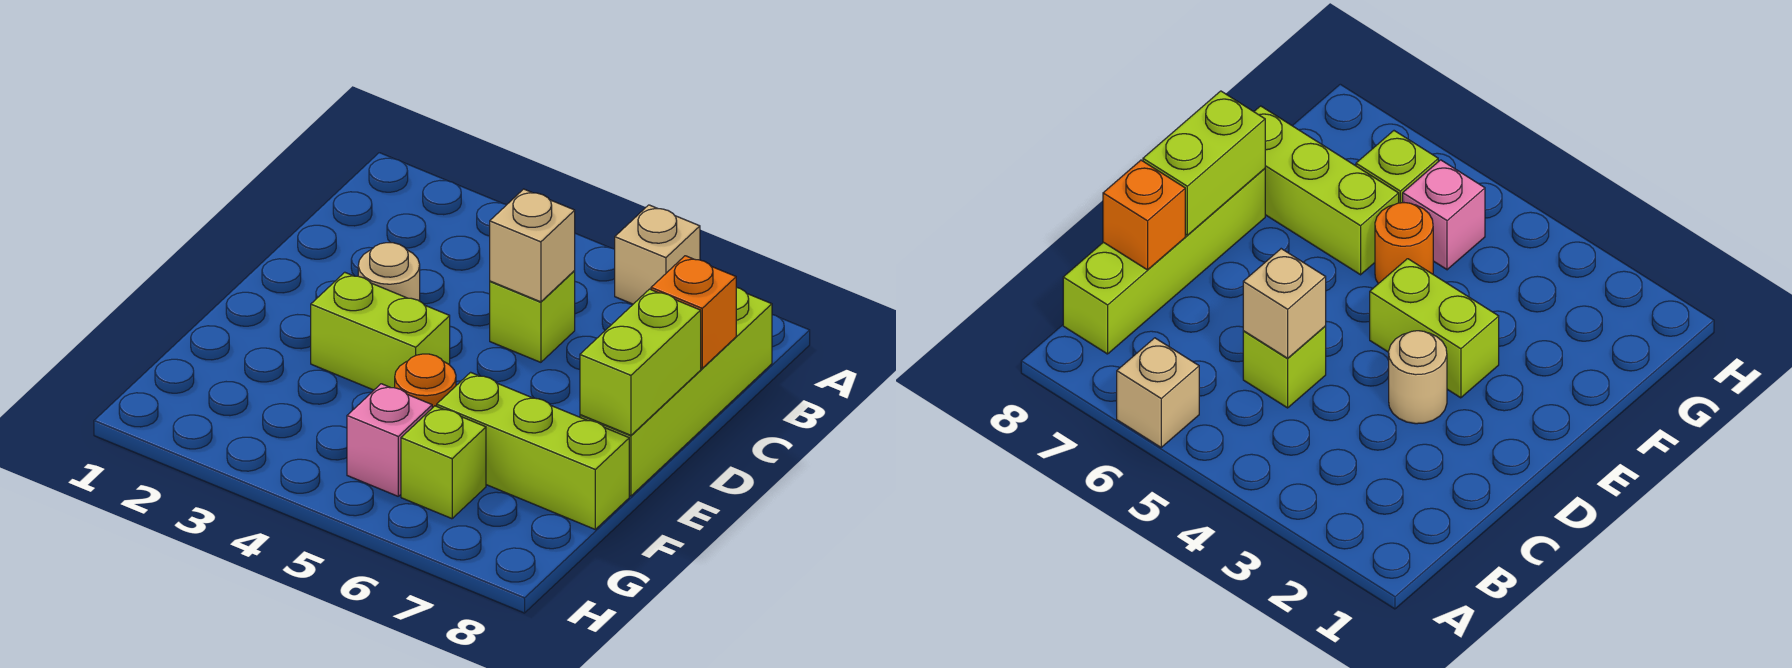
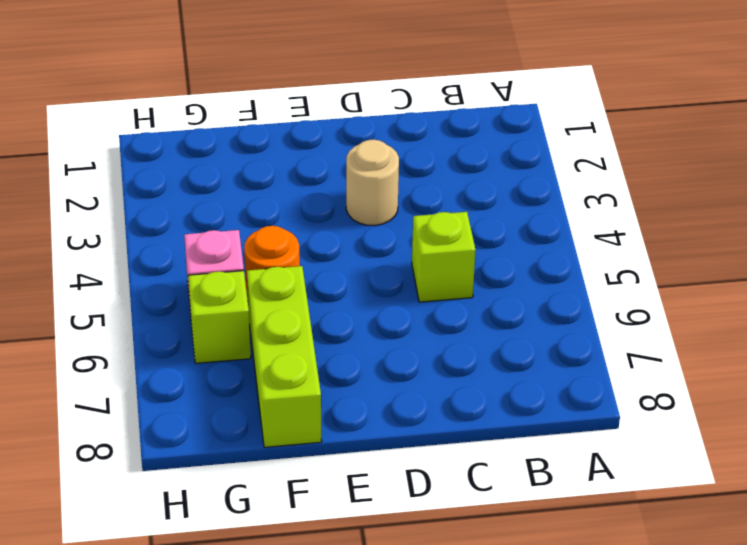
none -> tan brick A6 level 1
none -> lime brick B8:E8 level 1
none -> lime brick E3:E4 level 1

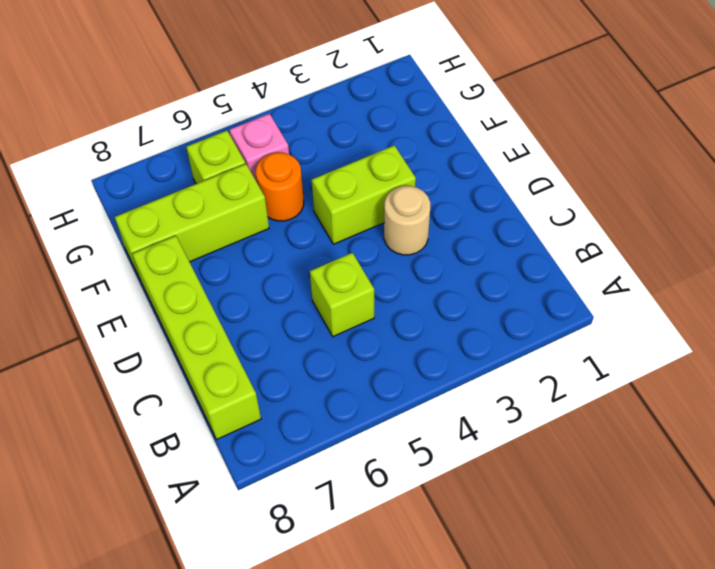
none -> tan brick A6 level 1
none -> tan brick C5 level 2
none -> orange brick C8 level 2

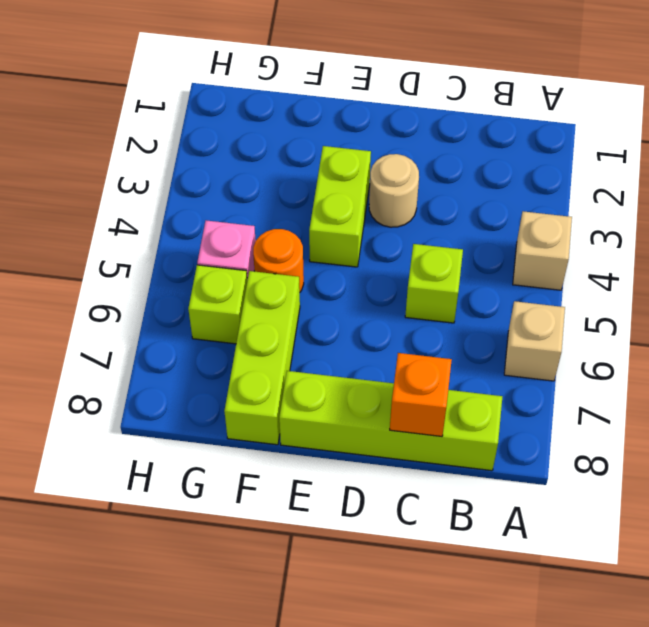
tan brick A4 level 1 -> tan brick C5 level 2
none -> lime brick D8:E8 level 2

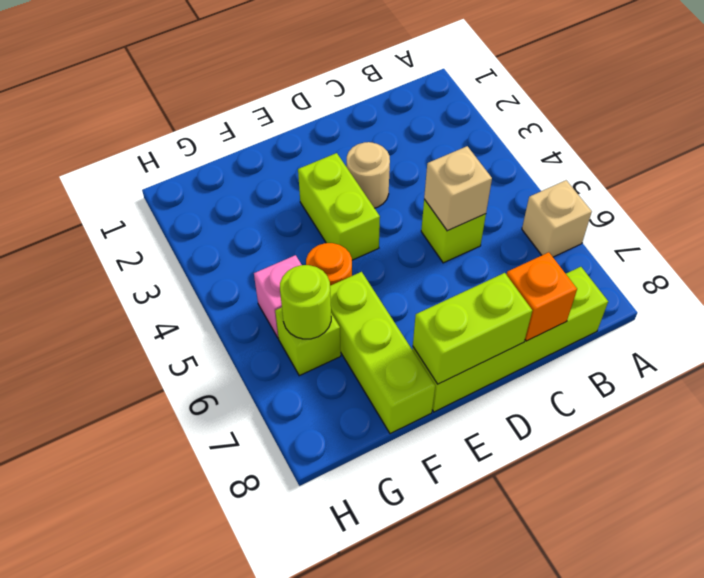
lime round brick G6 level 2 -> none

